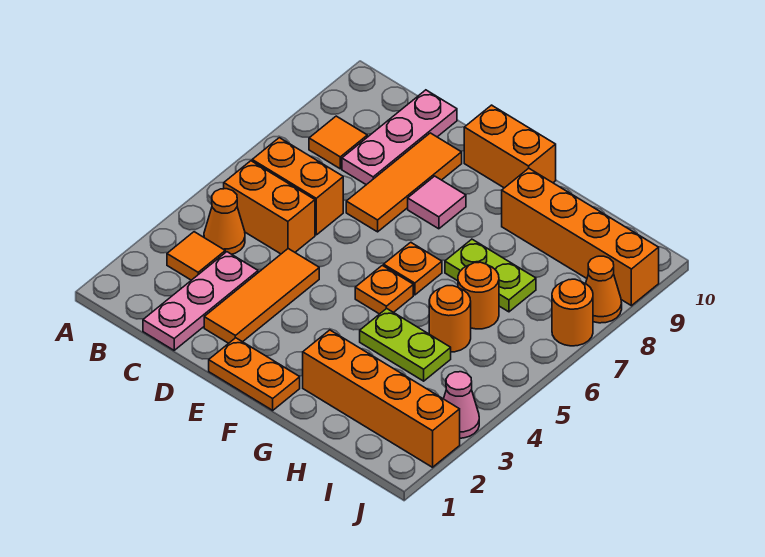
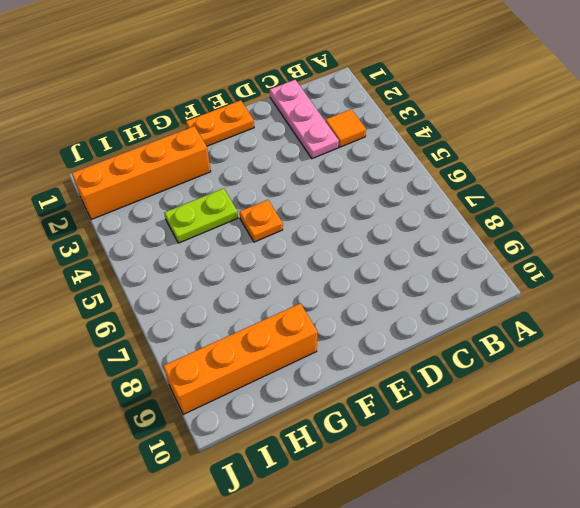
none -> orange cone B4 level 1
none -> orange brick B5:C5 level 1
none -> orange brick B6:C6 level 1

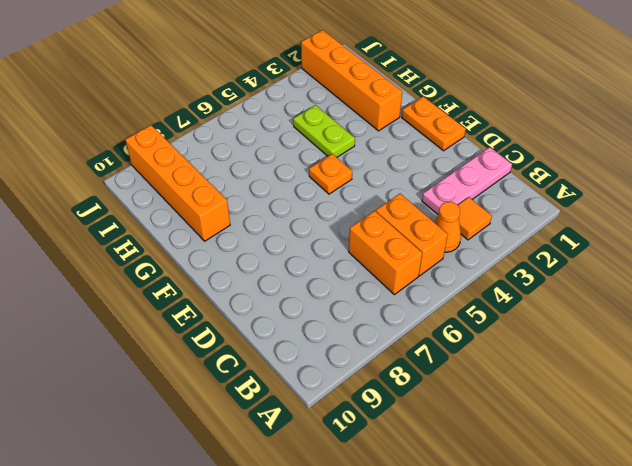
none -> orange tile B8 level 1
none -> pink plate C8:C10 level 1
none -> orange tile D2:D4 level 1

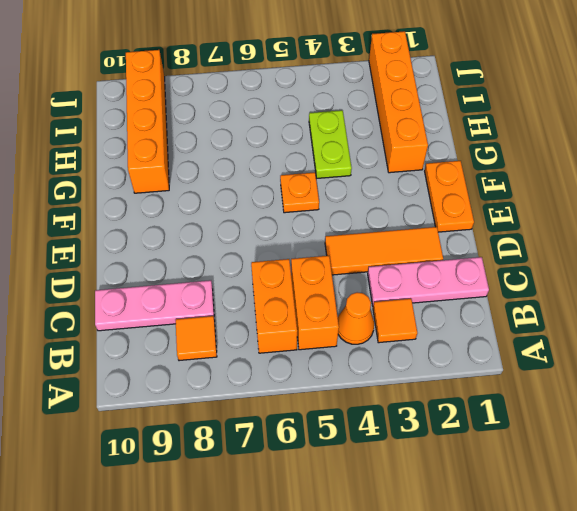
none -> orange tile D7:D9 level 1
none -> pink tile E8 level 1
none -> orange brick E10:F10 level 1

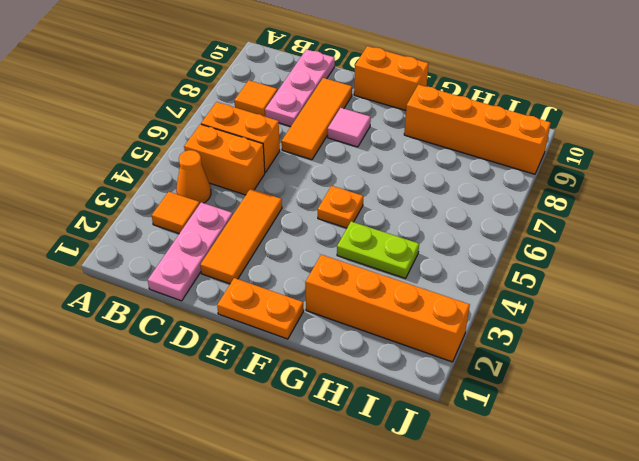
none -> orange plate F6 level 1
none -> lime plate G7:H7 level 1
none -> orange round brick H5 level 1

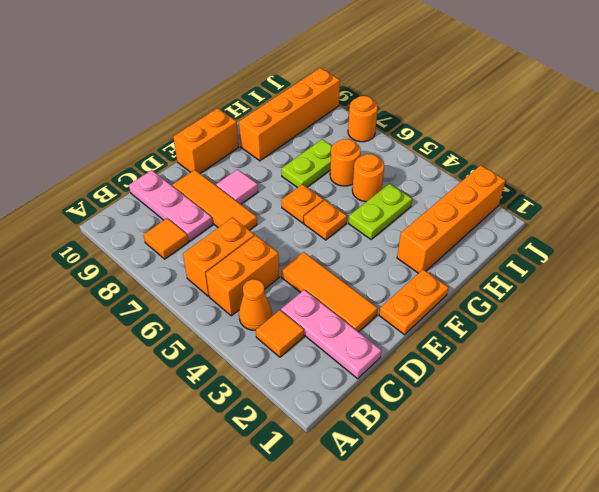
none -> pink cone J3 level 1
none -> orange cone J8 level 1

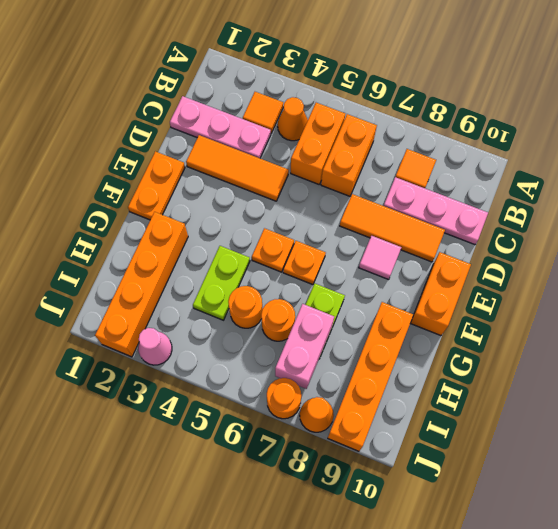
pink brick H7:I7 level 2 -> none

